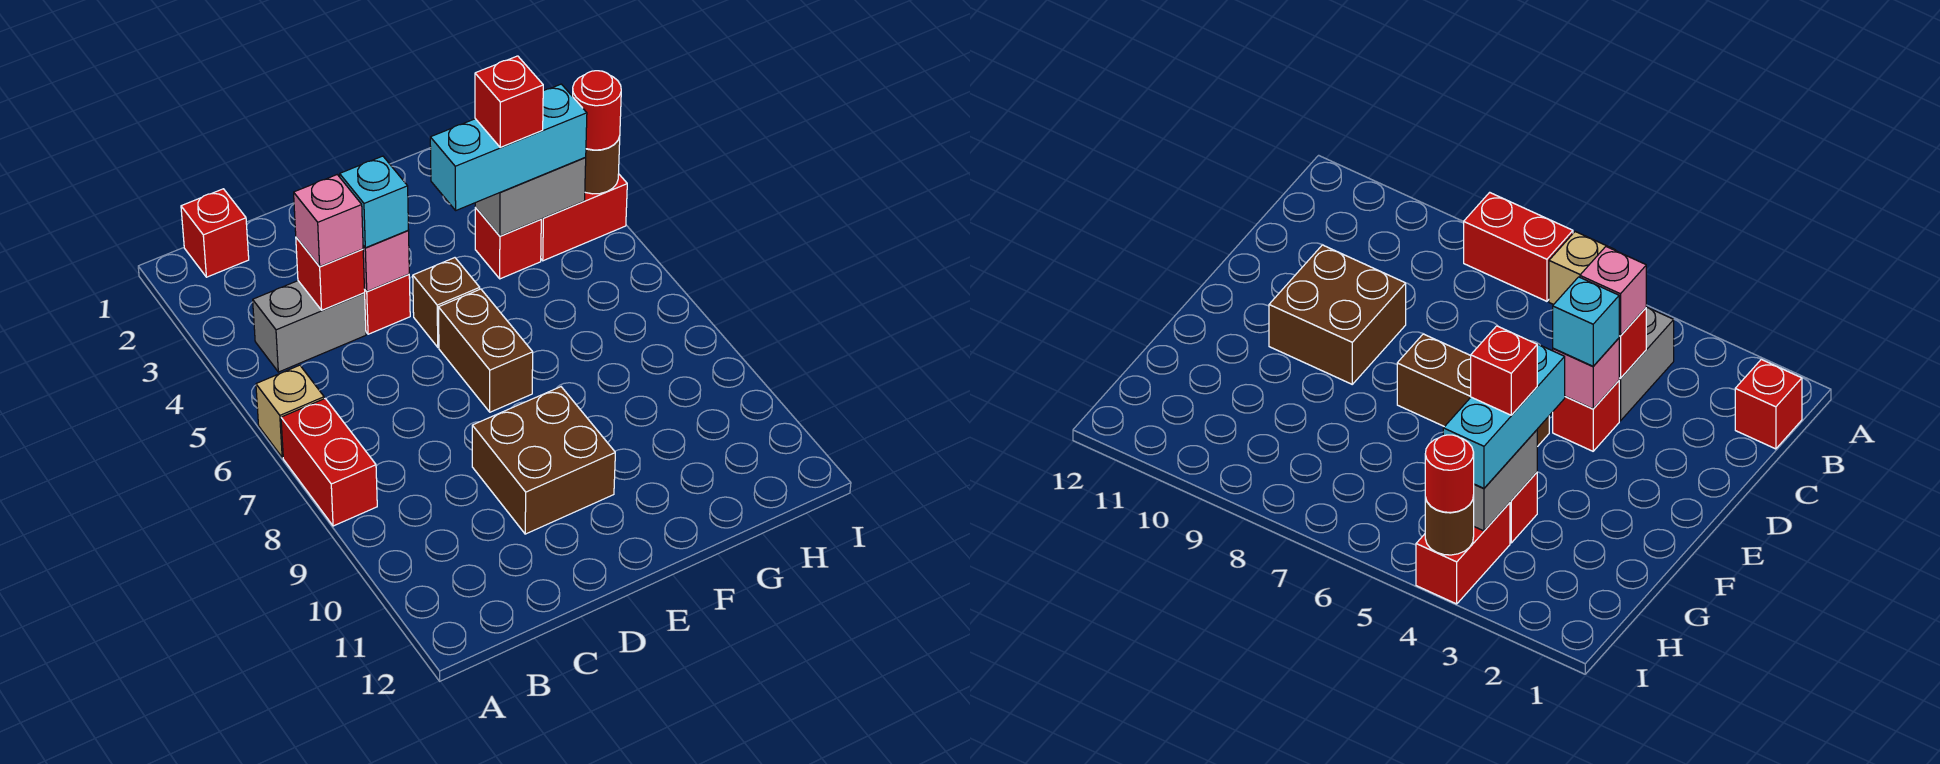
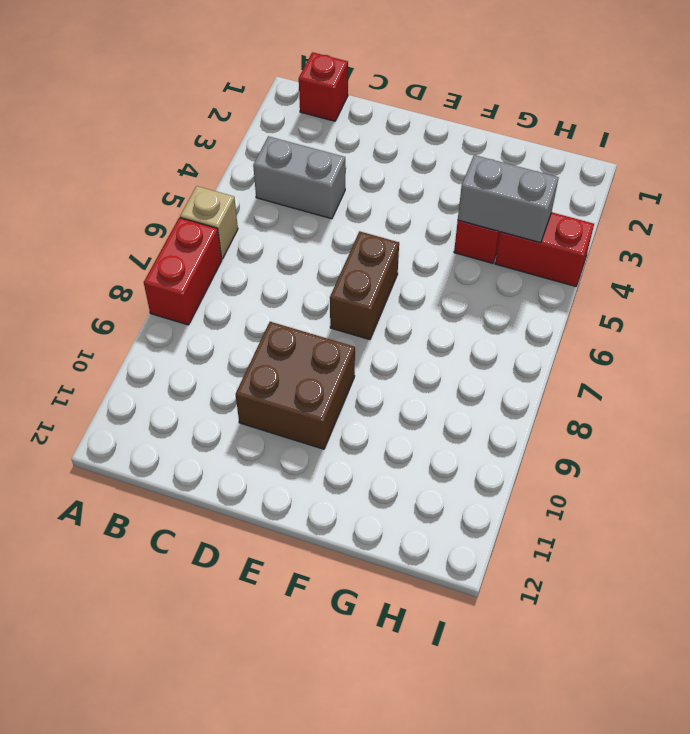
none -> red brick D4 level 1
none -> brown brick E5 level 1
none -> red brick C4 level 2

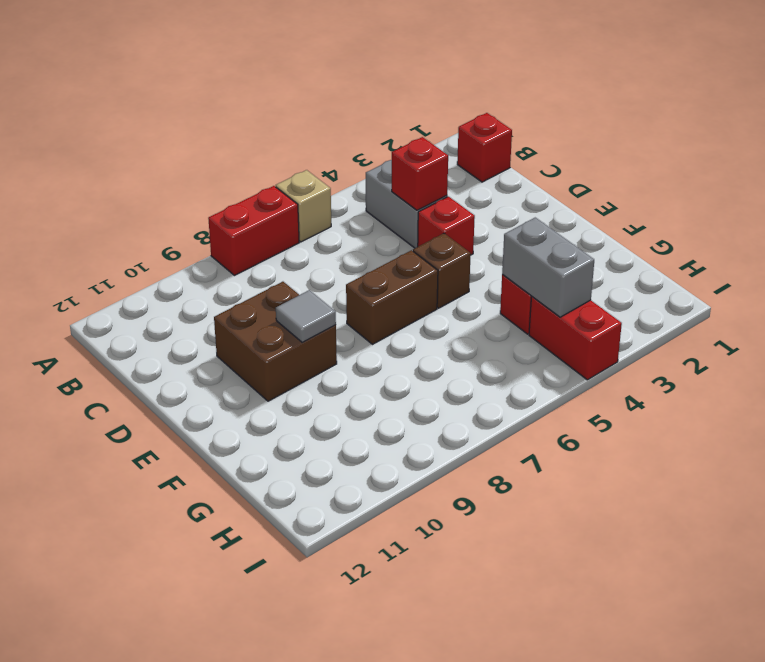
grey tile E9 level 2 -> none
none -> pink brick D4 level 2
none -> brown round brick I4 level 2
none -> pink brick C4 level 3

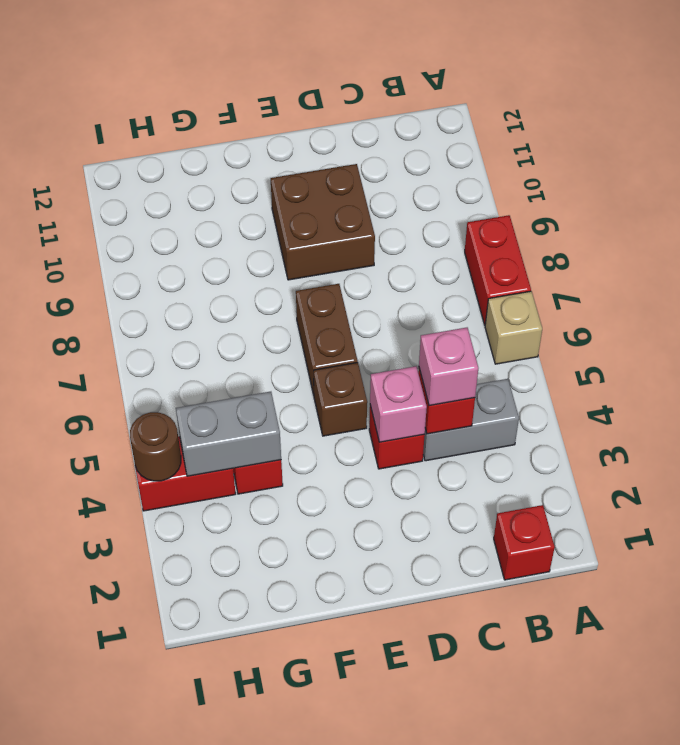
none -> cyan brick D4 level 3
none -> cyan brick F4:H4 level 3
none -> red round brick I4 level 3

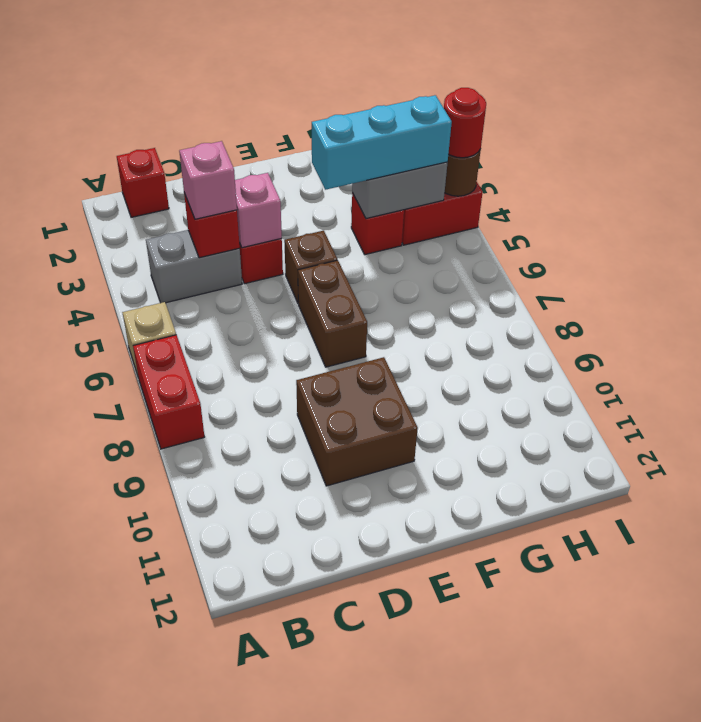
none -> cyan brick D4 level 3
none -> red brick G4 level 4

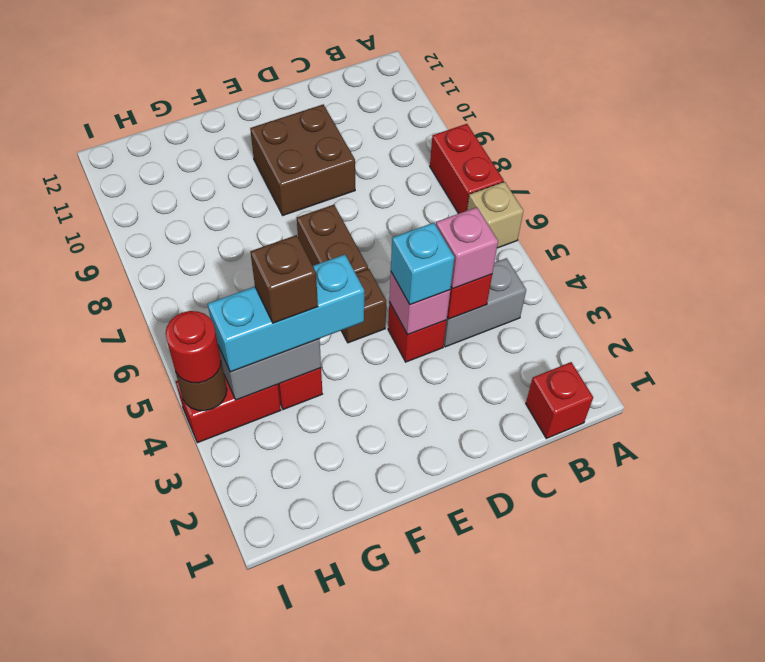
brown brick G4 level 4 -> red brick G4 level 4

